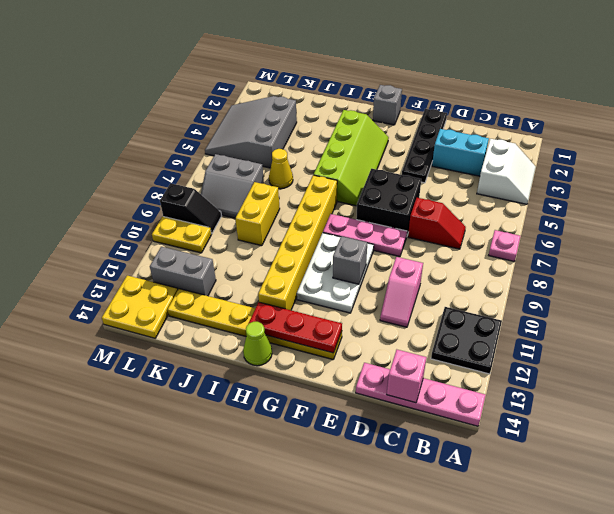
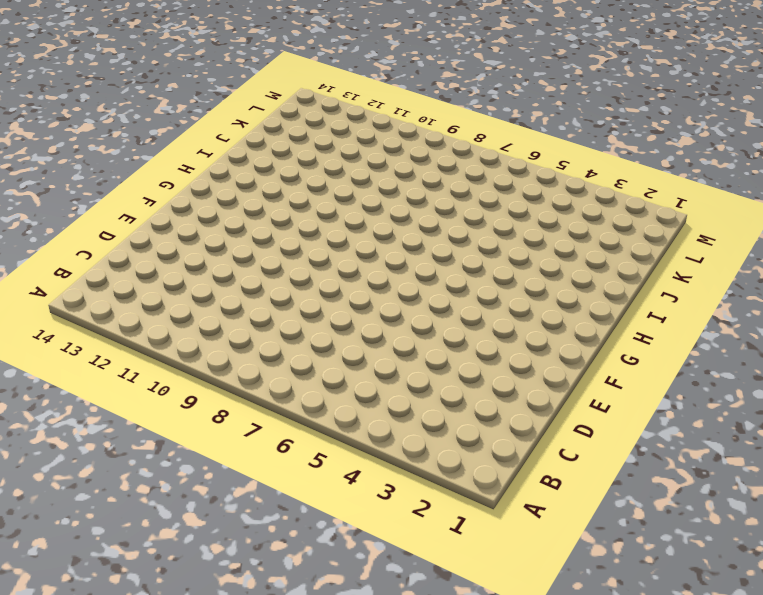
none -> white slope A3:B4 level 1 top B
none -> pink plate A7 level 1
none -> black plate A11:B12 level 1

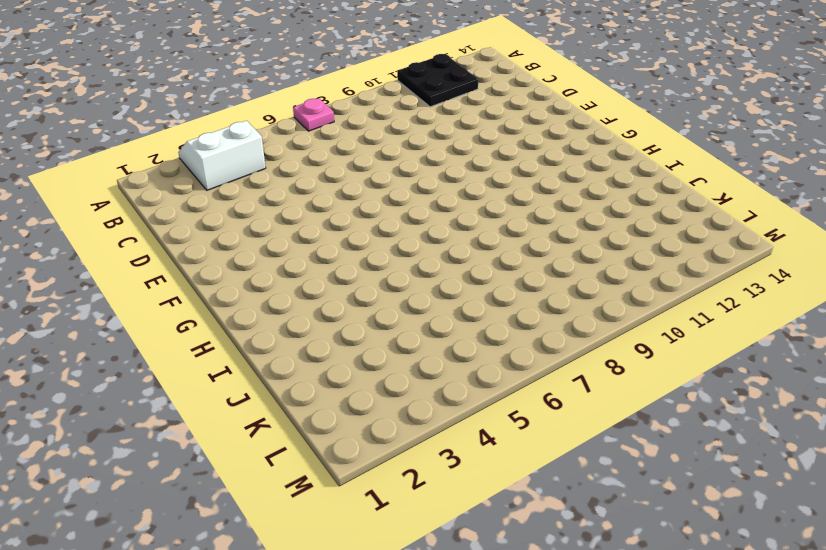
none -> pink plate A14:D14 level 1
none -> cyan brick C3:D3 level 1
none -> red slope C7:D7 level 1 top D

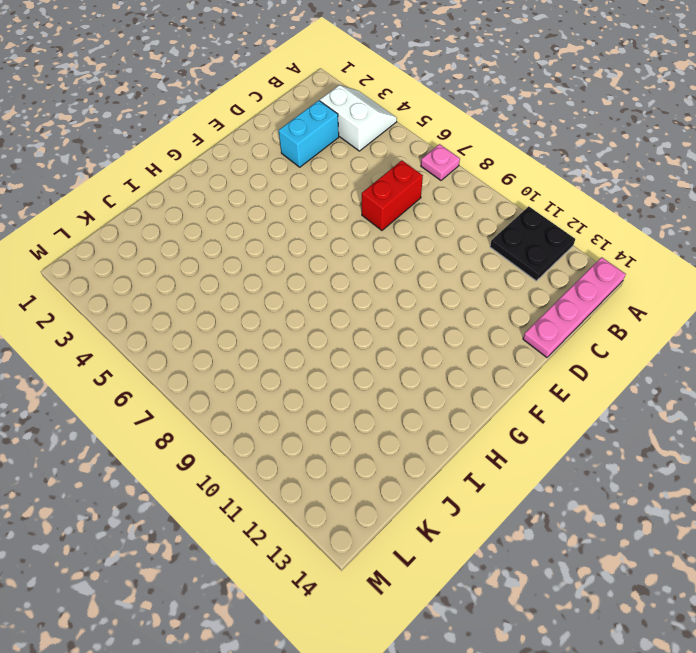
red brick C7:D7 level 1 -> red slope C7:D7 level 1 top D
none -> pink slope D10:D11 level 1 top 10
none -> black plate E1:E4 level 1
none -> black brick E6:F7 level 1

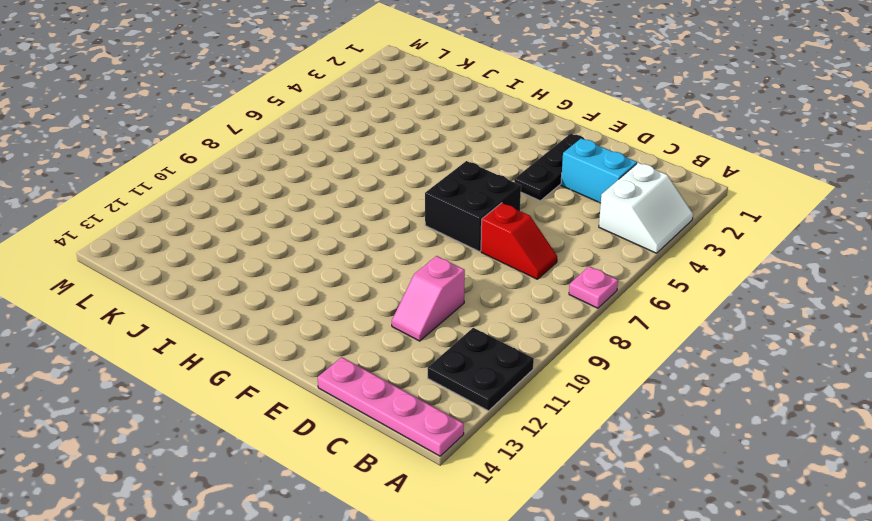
black plate E2:E4 level 1 -> black plate E1:E4 level 1
none -> pink plate E8:G8 level 1
none -> white plate F9:G11 level 1
none -> yellow plate F13:K13 level 1

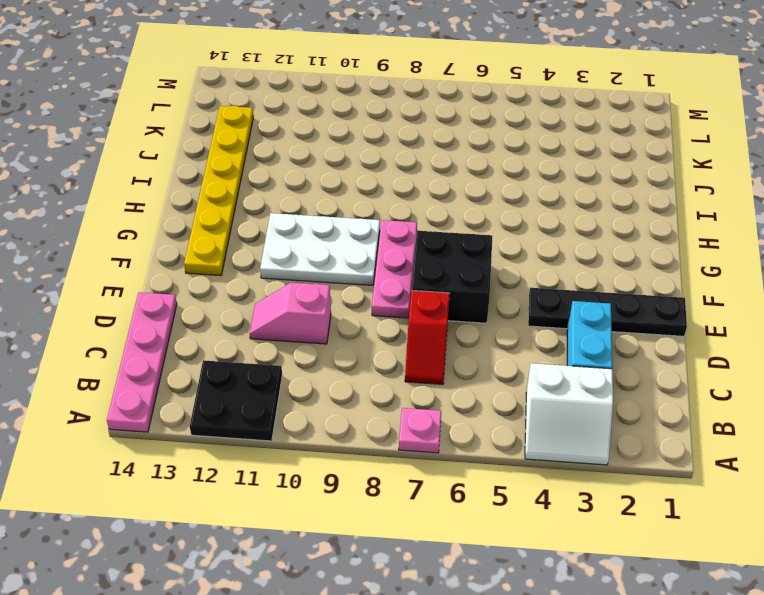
none -> grey brick G1 level 1
none -> lime slope G3:H6 level 1 top H
none -> yellow brick H7:H12 level 1

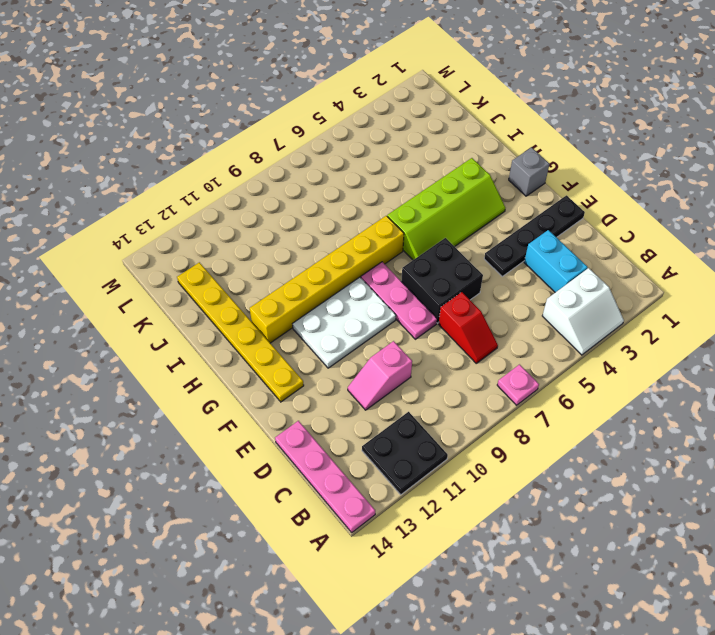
none -> lime cone H14 level 1
none -> yellow cone J6 level 1
none -> yellow brick J8:J9 level 1

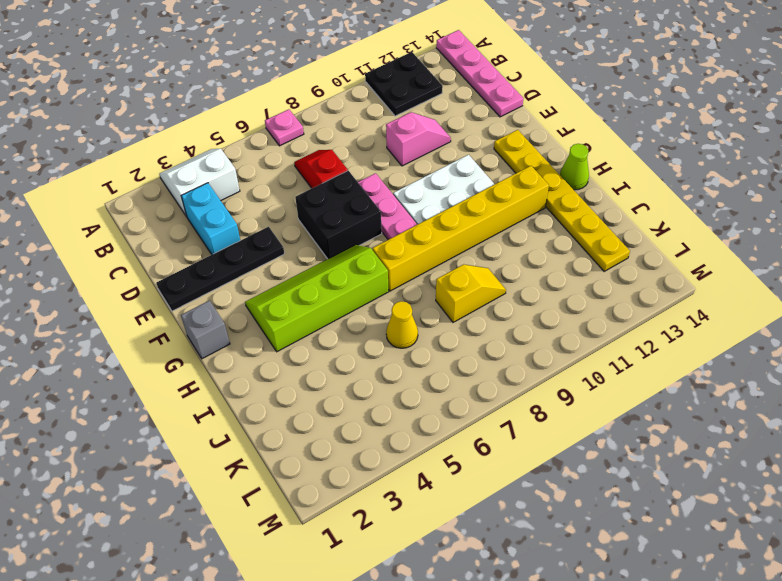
yellow slope J8:J9 level 1 top 8 -> yellow brick J8:J9 level 1
none -> grey slope K3:M5 level 1 top K
none -> grey slope K7:L8 level 1 top 7
none -> grey brick K12:L12 level 1

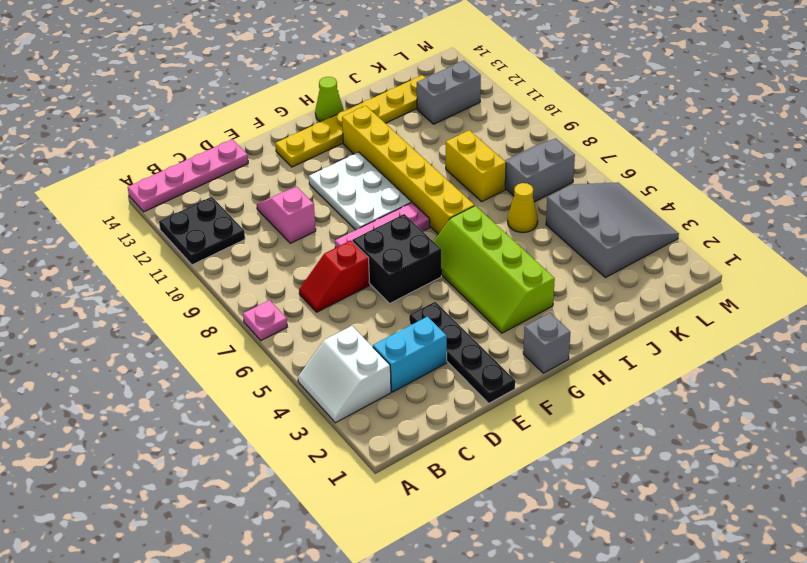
none -> black slope L9:M9 level 1 top M
none -> yellow plate L10:M10 level 1
none -> yellow plate L13:M14 level 1

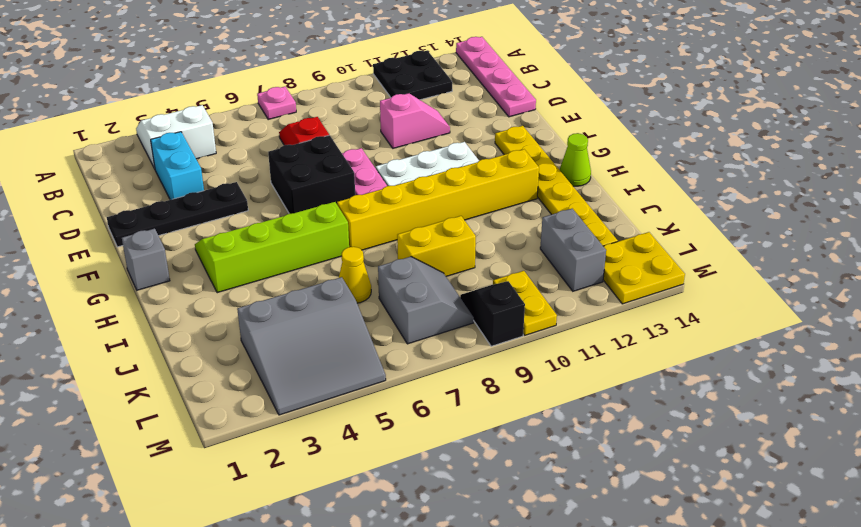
none -> pink brick C14 level 2
none -> grey brick F10 level 2
none -> red plate F13:H13 level 2

